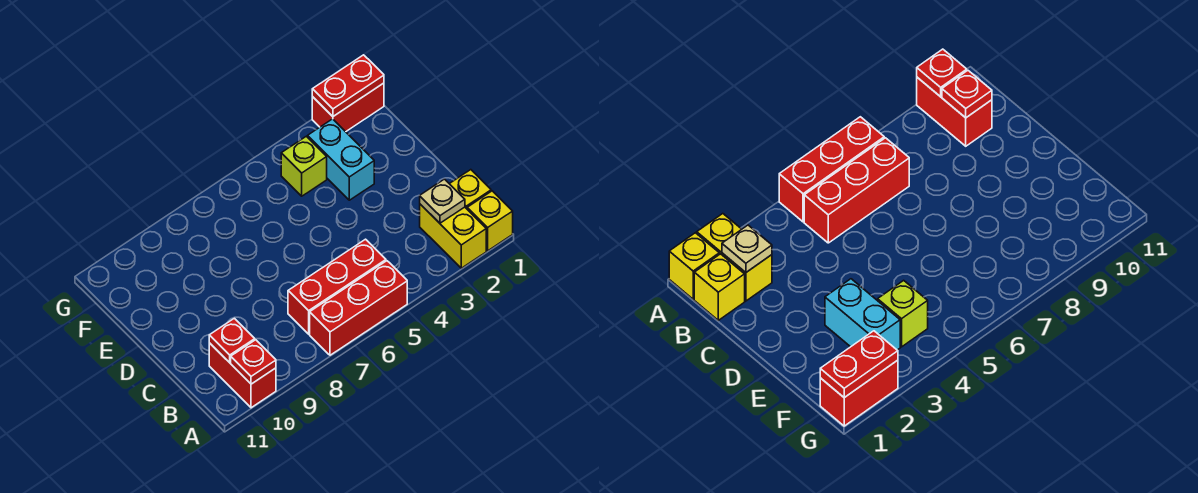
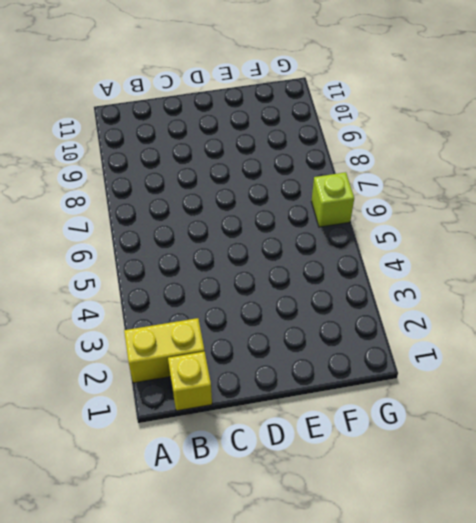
lime brick G6 level 1 -> lime brick F4 level 1
none -> yellow brick A1 level 1
none -> red brick A5:A7 level 1
none -> red brick A10:B10 level 1

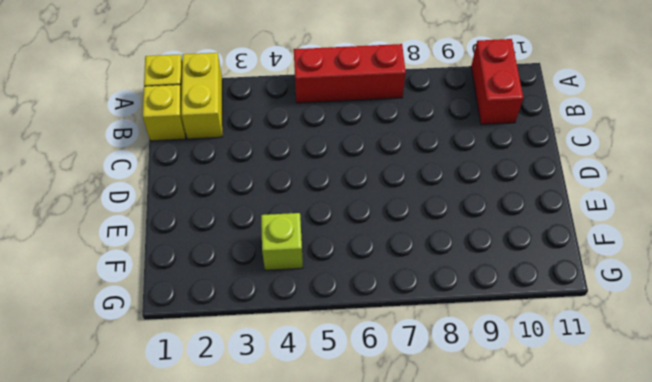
none -> red brick B5:B7 level 1
none -> cyan brick E3:F3 level 1
none -> red brick G1:G2 level 1

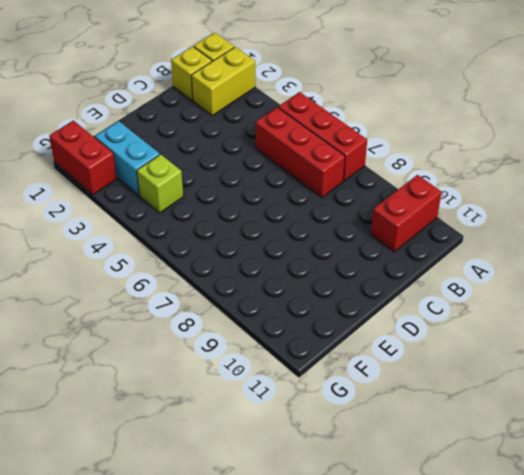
cyan brick F2:F3 level 1 -> cyan brick E3:F3 level 1
none -> red plate A10 level 2
none -> tan plate B2 level 2
none -> red plate B10 level 2

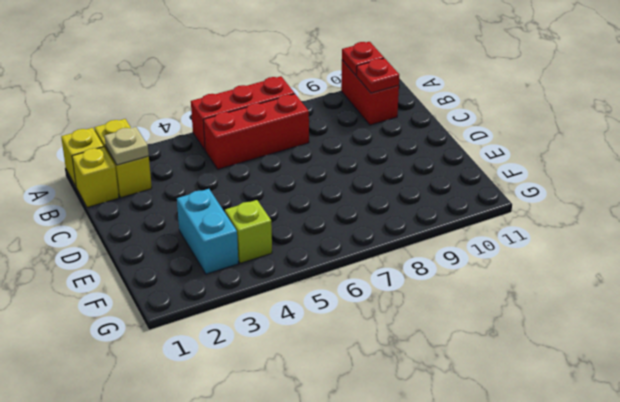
none -> red brick G1:G2 level 1
none -> red plate G1:G2 level 2

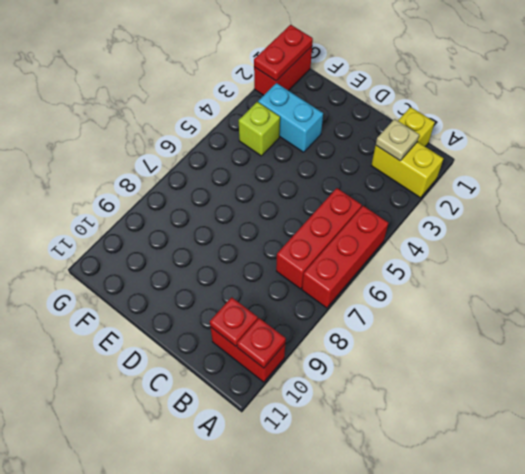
none -> yellow brick A1 level 1

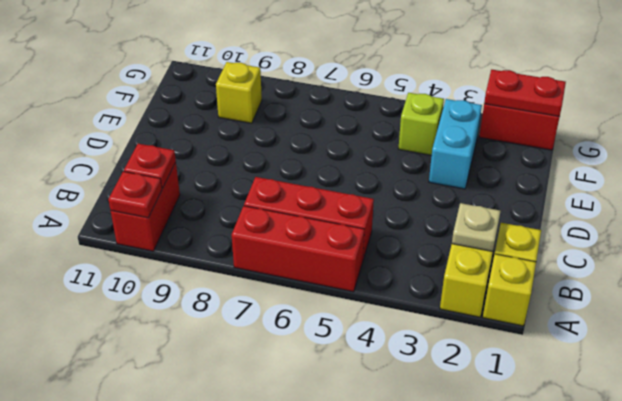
yellow brick F9 level 1 -> none

